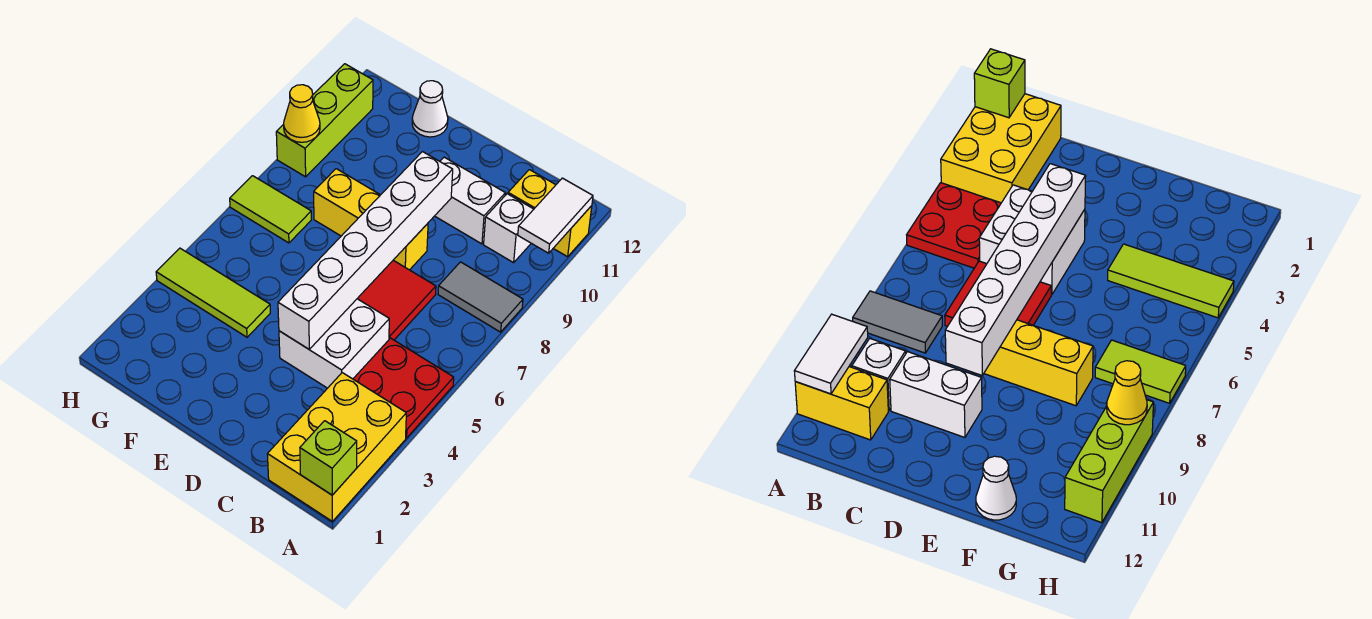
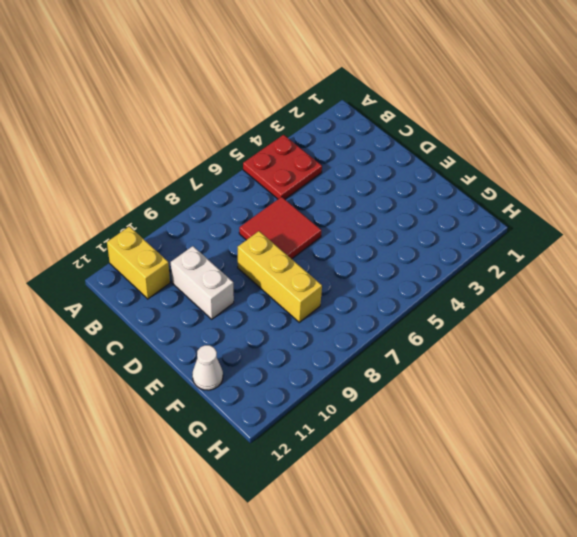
none -> yellow brick A1:B3 level 1
none -> grey tile A8:B8 level 1
none -> white brick B10 level 1

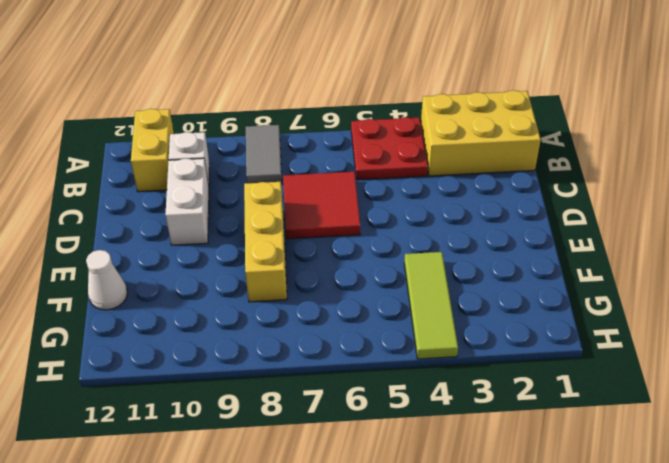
none -> white brick C4:D5 level 1
none -> lime tile G7:H7 level 1
none -> lime brick H9:H11 level 1

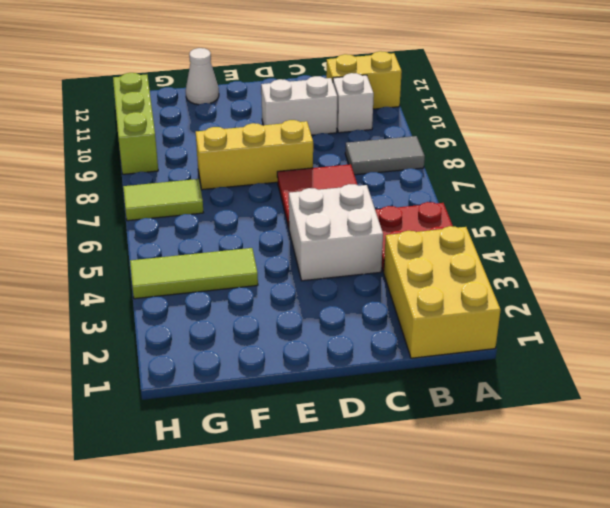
none -> lime brick A1 level 2
none -> white tile A10:A11 level 2
none -> white brick D4:D9 level 2

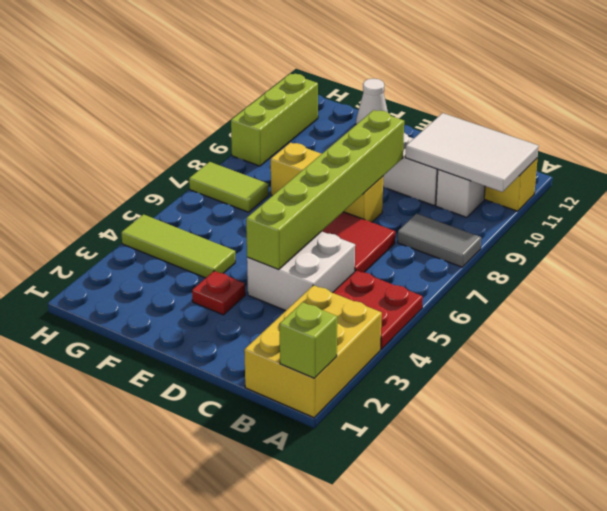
white tile A10:C11 level 2 -> white tile A10:A11 level 2
lime brick D4:D9 level 2 -> white brick D4:D9 level 2
red plate E3 level 1 -> none
none -> yellow cone H9 level 2

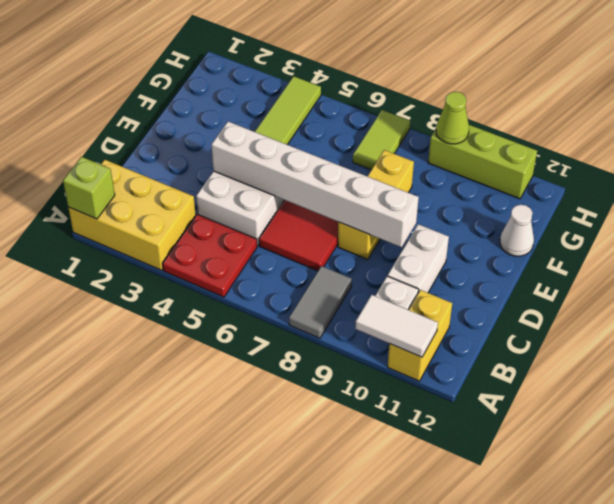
lime cone H9 level 2 -> yellow cone H9 level 2

